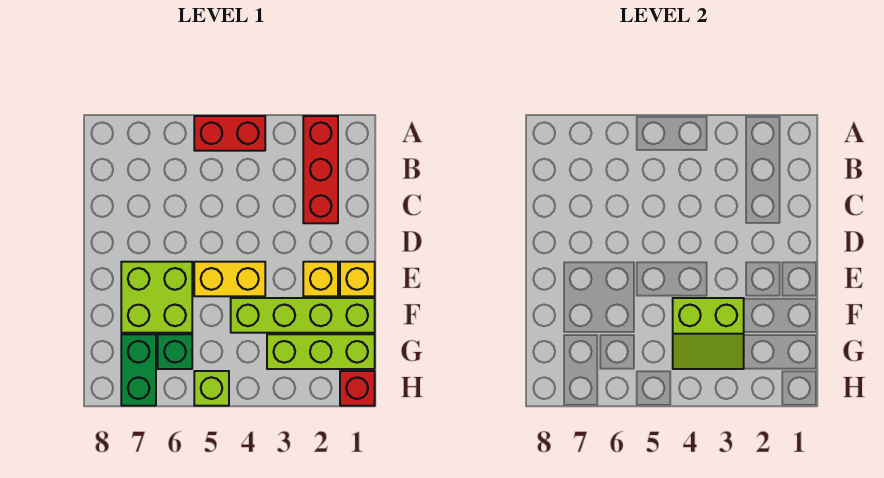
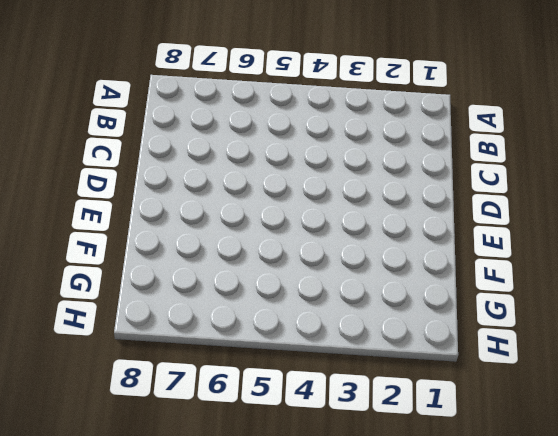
none -> red brick A2:C2 level 1
none -> red brick A4:A5 level 1
none -> yellow brick E1 level 1

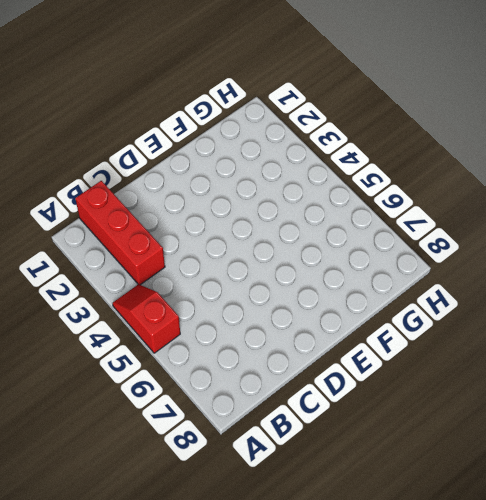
red slope A4:A5 level 1 top 5 -> red brick A4:A5 level 1
red brick B1:B3 level 1 -> red brick A2:C2 level 1
none -> yellow brick E1 level 1
none -> yellow brick E2 level 1
none -> yellow brick E4:E5 level 1

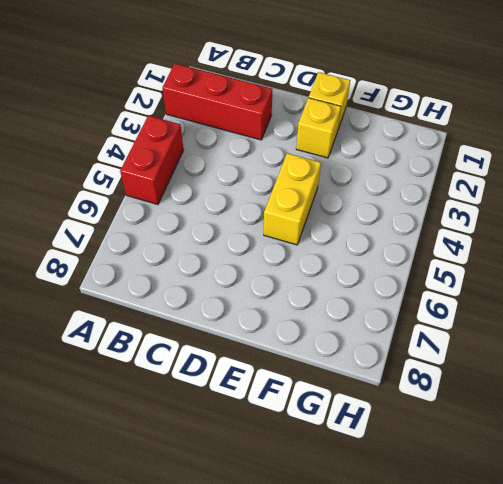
none -> lime brick E6:F7 level 1
none -> lime brick F1:F4 level 1
none -> lime brick G1:G3 level 1

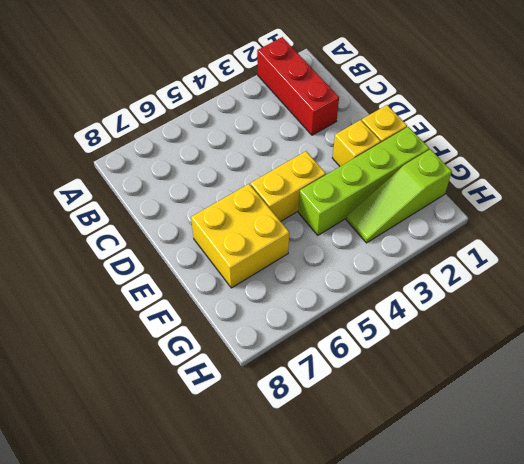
yellow brick E6:F7 level 1 -> lime brick E6:F7 level 1
lime slope G1:G3 level 1 top 1 -> lime brick G1:G3 level 1
none -> red brick A4:A5 level 1
none -> green brick G6 level 1
none -> green brick G7:H7 level 1

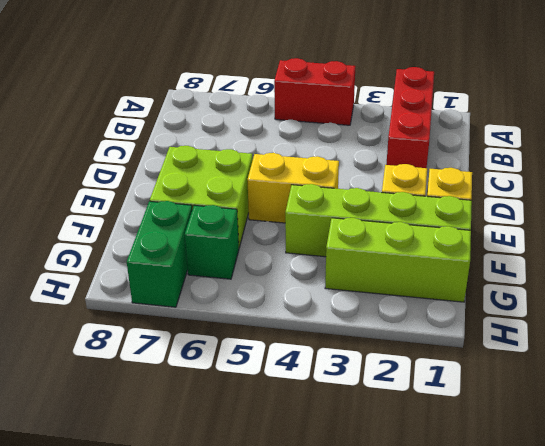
none -> red brick H1 level 1
none -> lime brick H5 level 1
none -> lime slope F3:G4 level 2 top F

